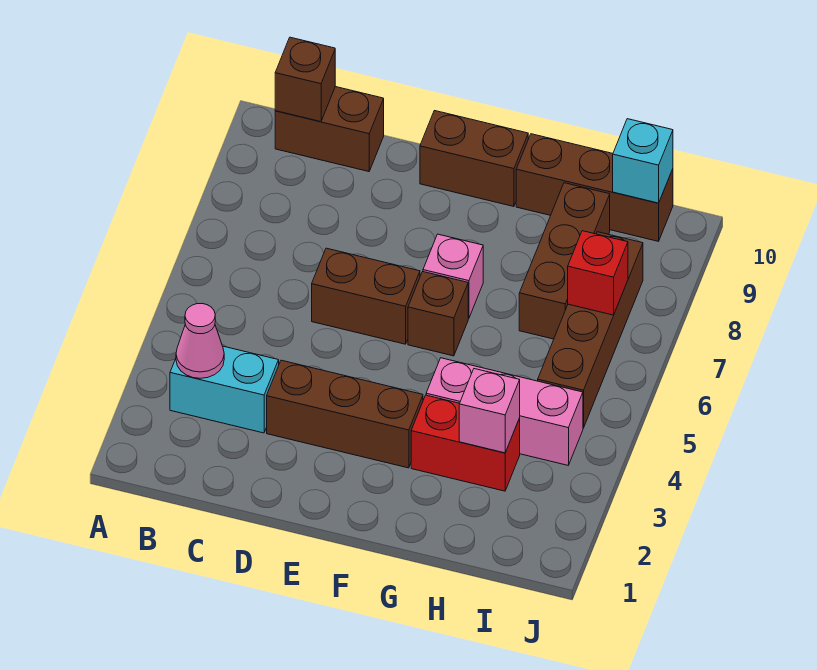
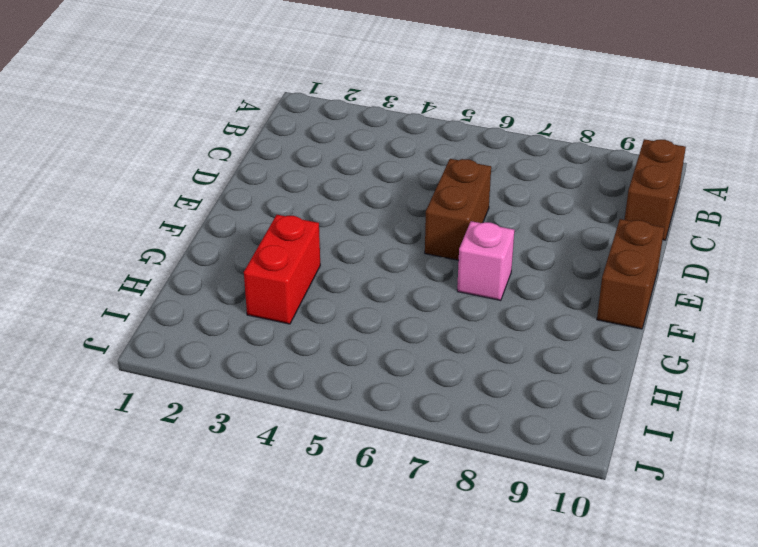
none -> cyan brick B3:C3 level 1
none -> brown brick D3:F3 level 1
none -> brown brick F6 level 1

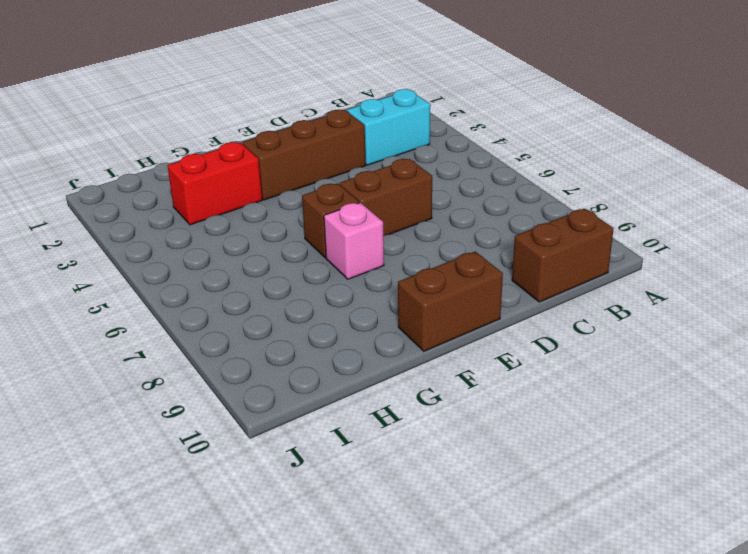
none -> pink brick G4:I4 level 1
none -> brown brick G10:I10 level 1
none -> brown brick H7:H9 level 1

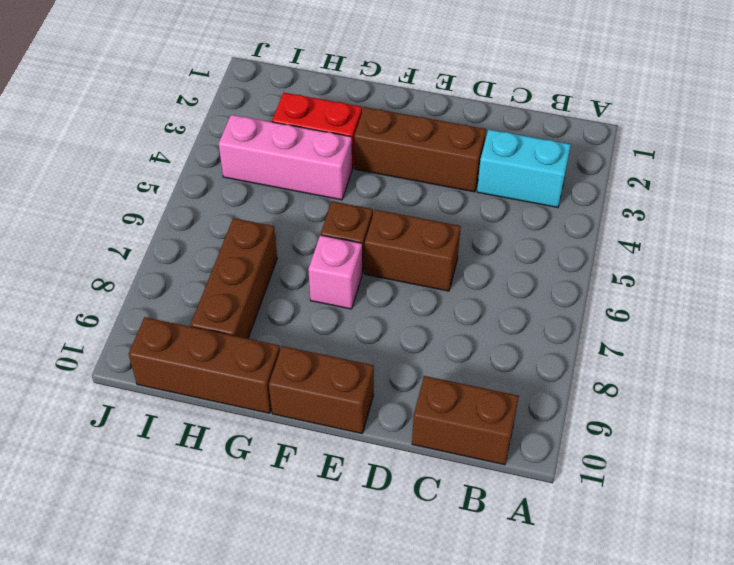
none -> brown brick I5:I8 level 1
none -> pink cone B3 level 2
none -> brown brick B10 level 2

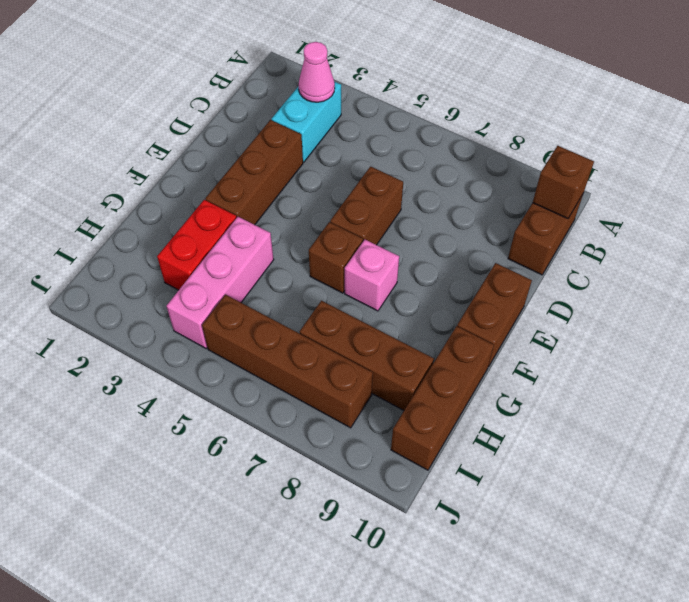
none -> pink brick H3 level 2
none -> red brick I7 level 2
none -> cyan brick I10 level 2

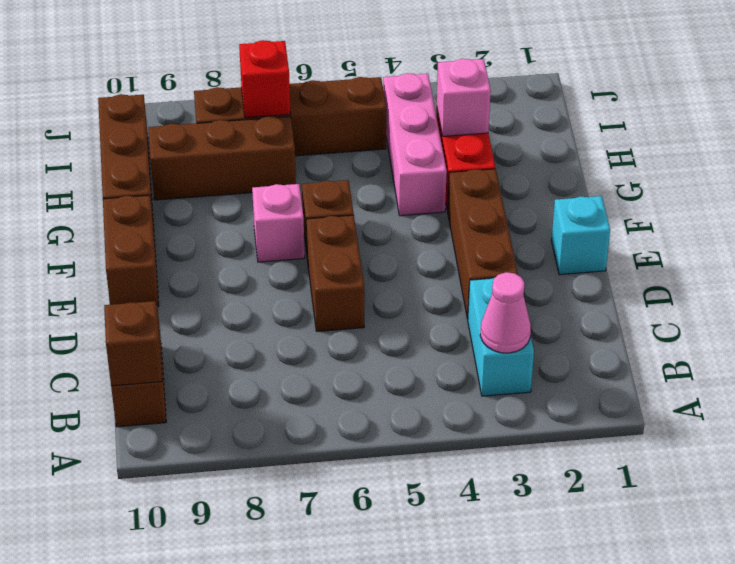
cyan brick E1 level 1 -> cyan brick I10 level 2

